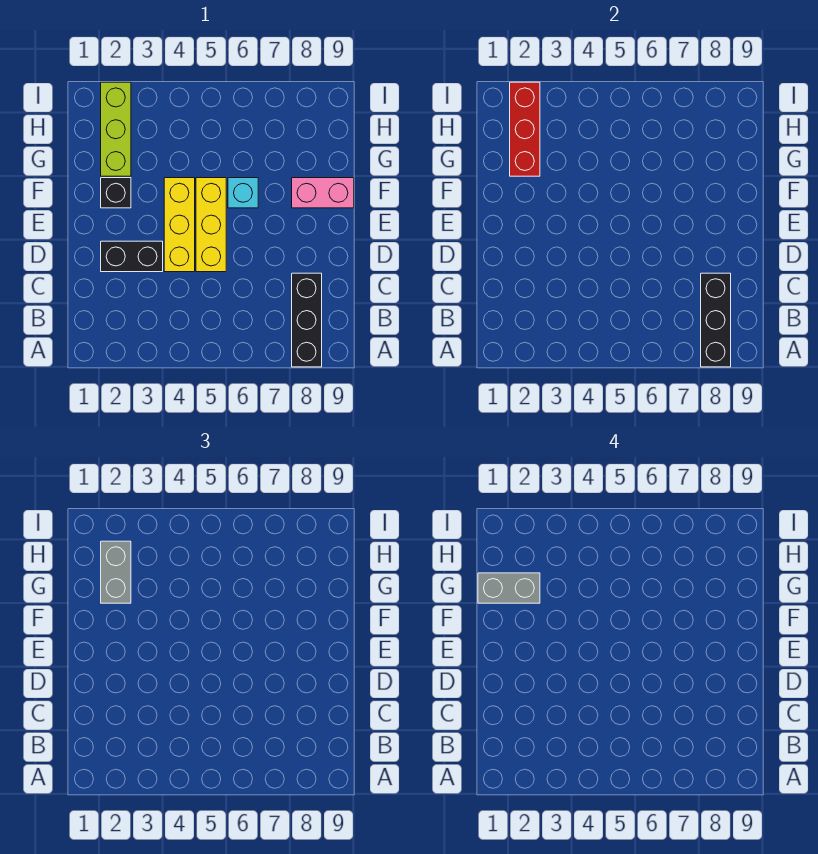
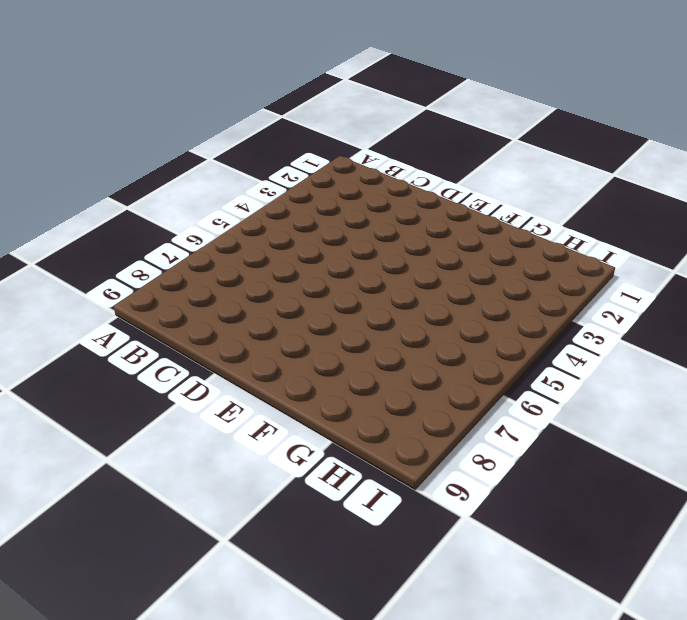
none -> black brick A8:C8 level 1
none -> black brick D2:D3 level 1
none -> yellow brick D4:F4 level 1

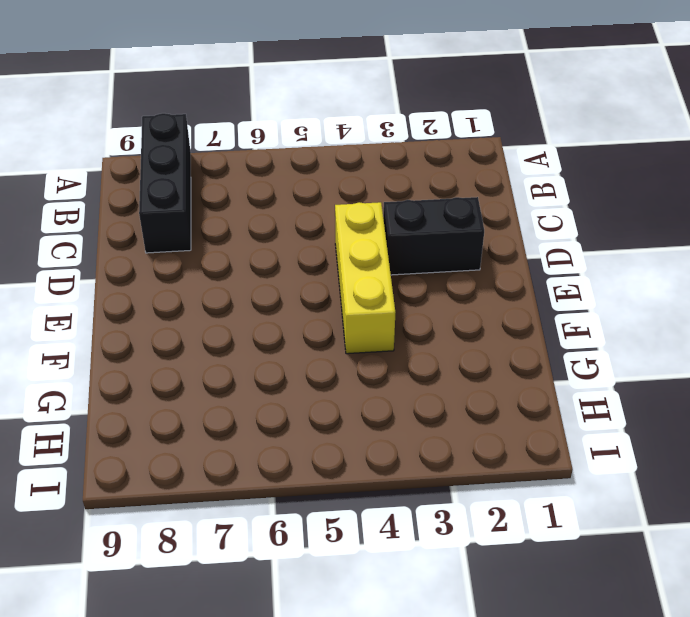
none -> yellow brick D5:F5 level 1
none -> black brick F2 level 1
none -> cyan brick F6 level 1

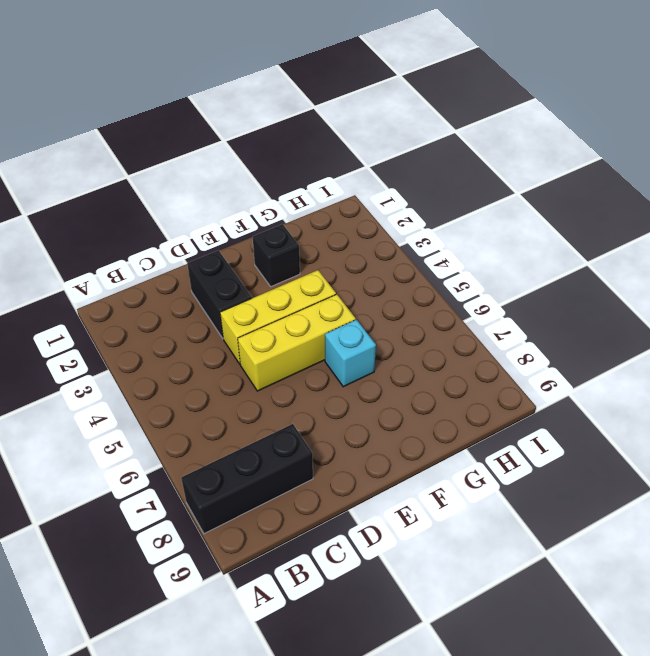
none -> pink brick F8:F9 level 1
none -> lime brick G2:I2 level 1
none -> black brick A8:C8 level 2

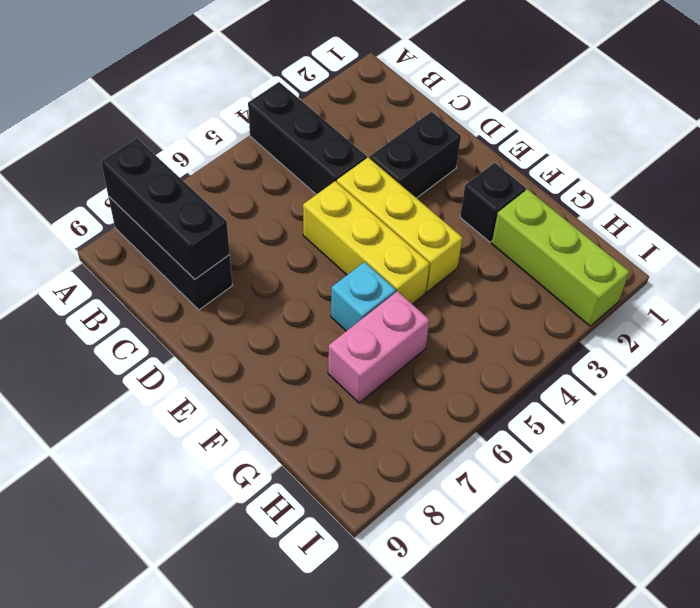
black brick A4:C4 level 1 -> none
pink brick G6:G7 level 1 -> pink brick F8:F9 level 1
none -> red brick G2:I2 level 2
none -> grey brick G2:H2 level 3
none -> grey brick G1:G2 level 4

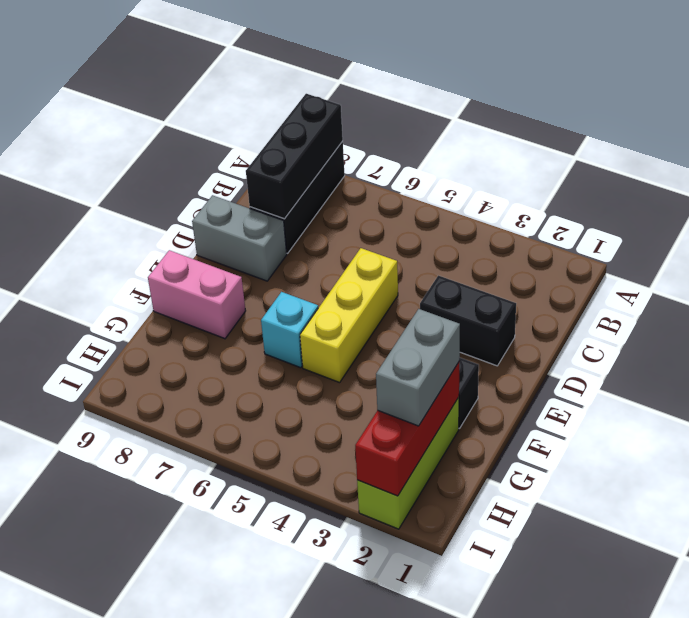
grey brick D8:D9 level 1 -> grey brick G1:G2 level 4
none -> yellow brick D4:F4 level 1

